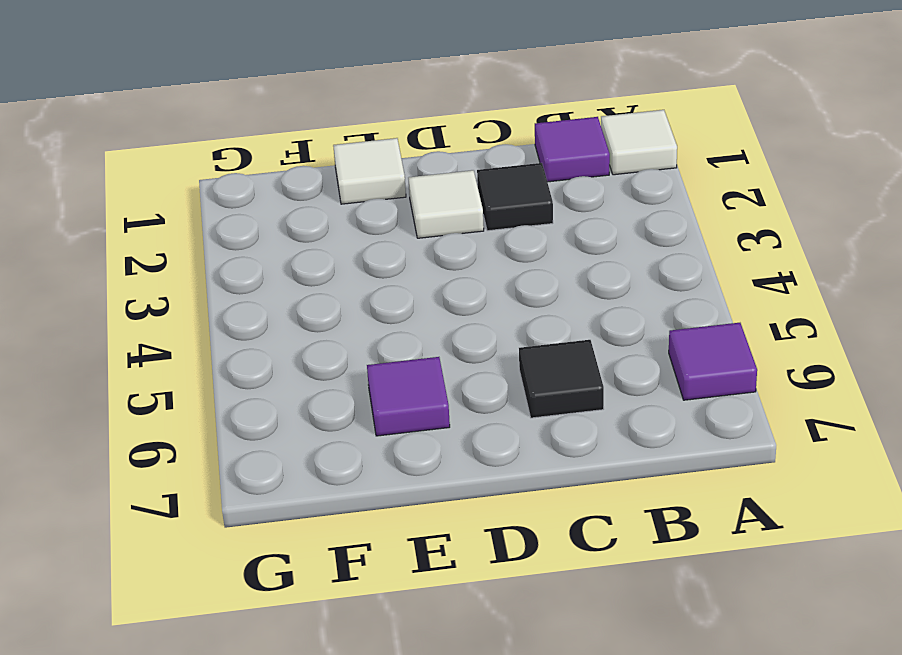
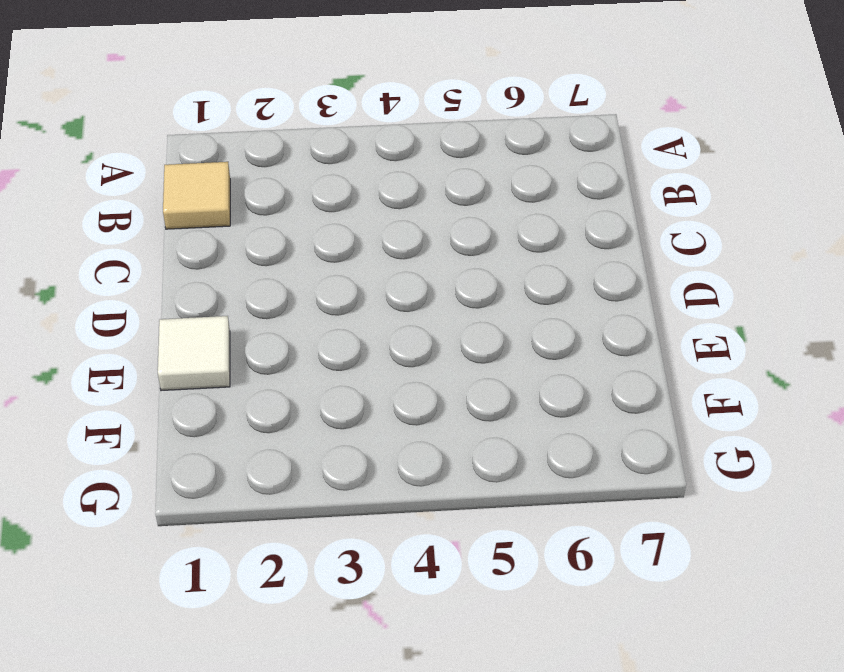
tan tile B1 level 1 -> purple tile B1 level 1
none -> white tile A1 level 1
none -> purple tile A6 level 1

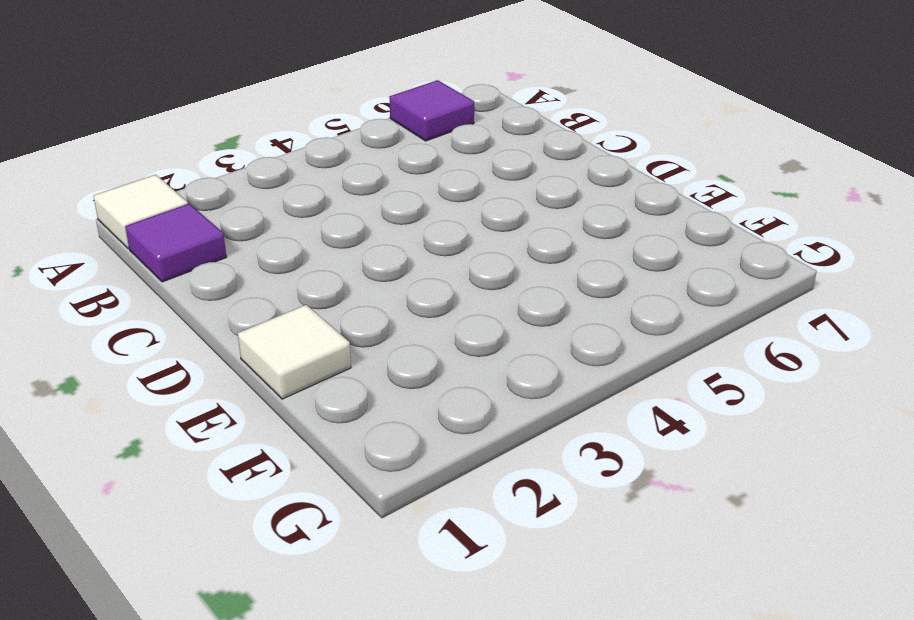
none -> black tile C2 level 1
none -> black tile C6 level 1

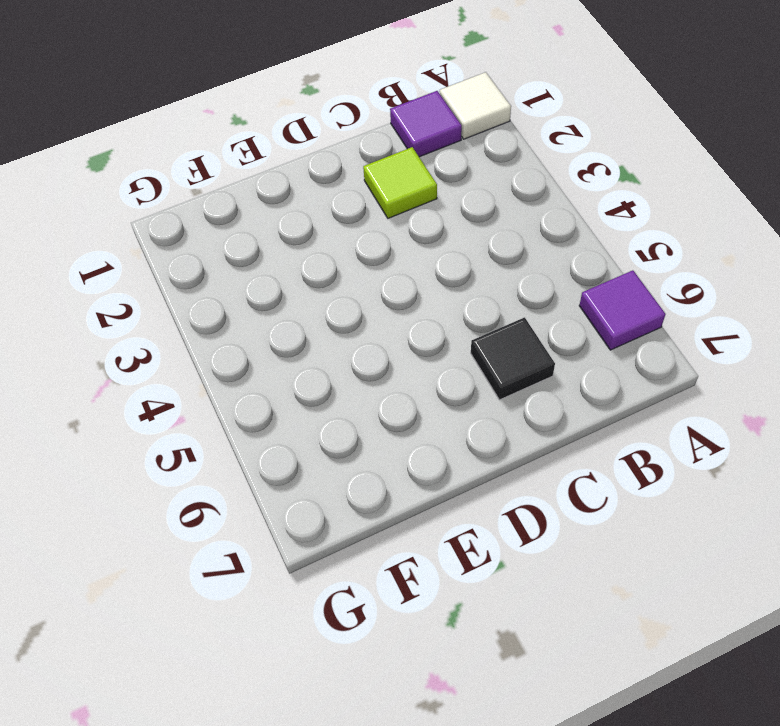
lime tile C2 level 1 -> black tile C2 level 1
none -> white tile D2 level 1
none -> white tile E1 level 1

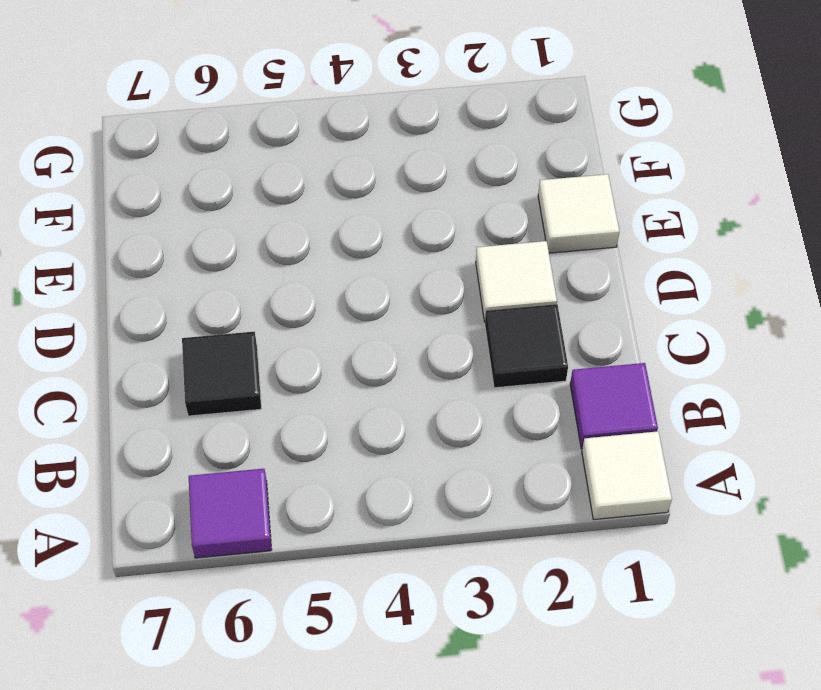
none -> purple tile E6 level 1

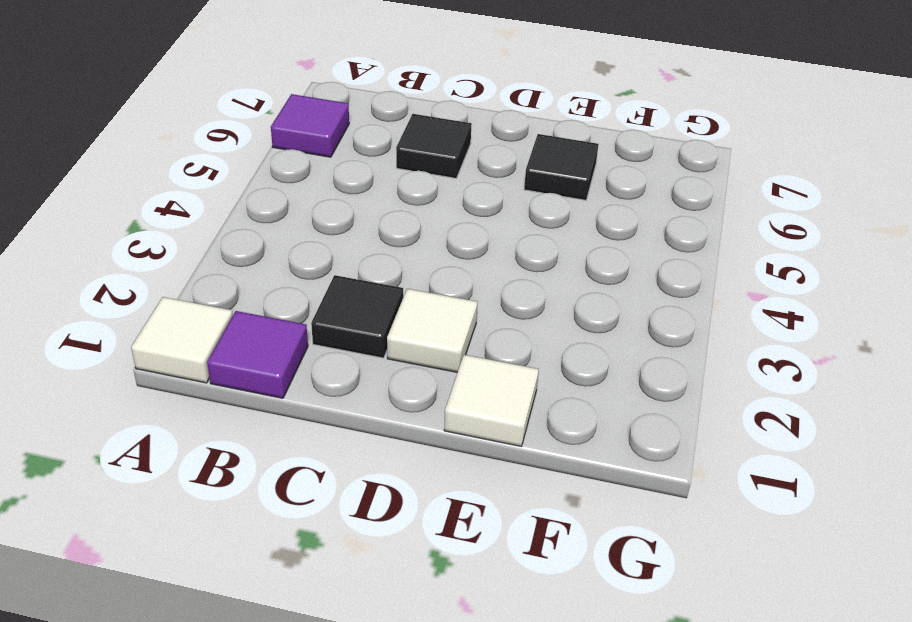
black tile E6 level 1 -> purple tile E6 level 1

